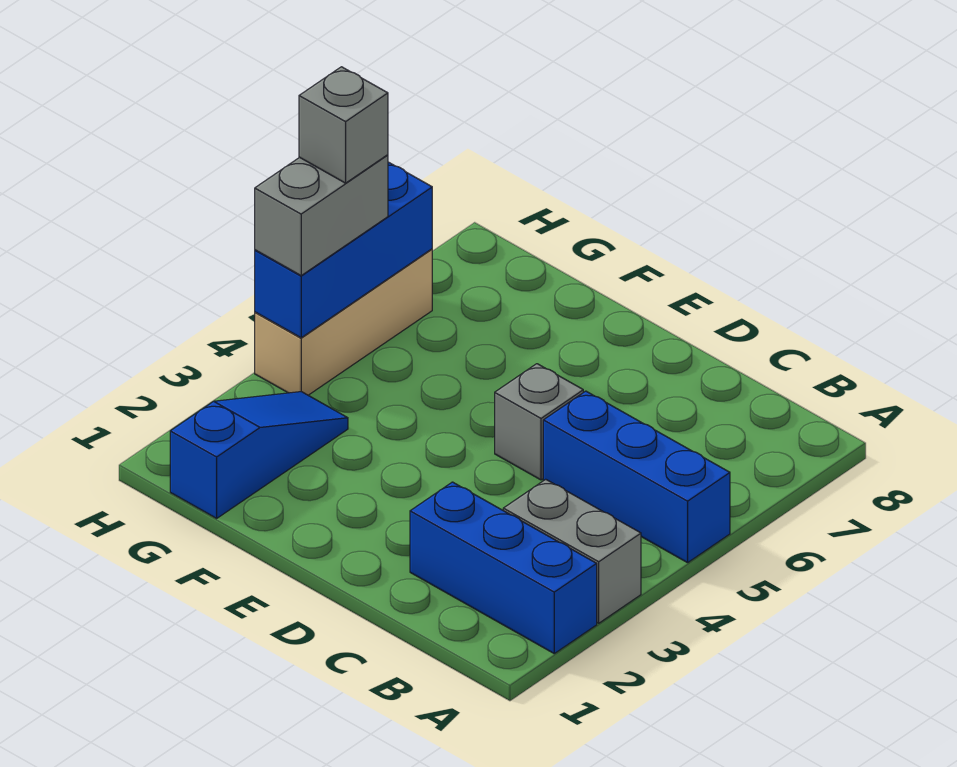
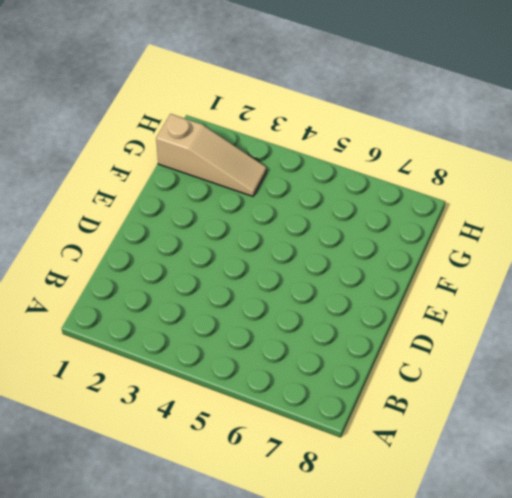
tan slope G1:G3 level 1 top 1 -> blue slope G1:G3 level 1 top 1
none -> blue brick A2:C2 level 1
none -> grey brick A3:B3 level 1

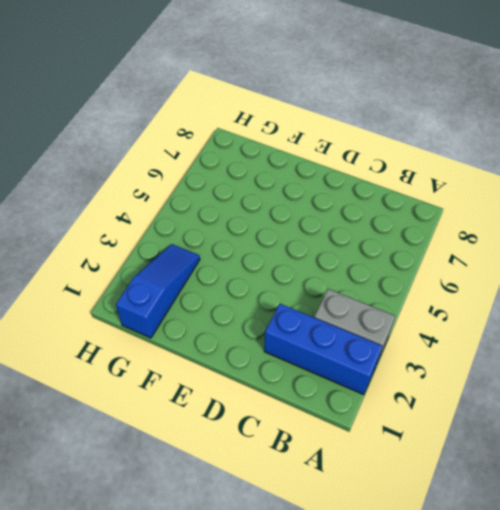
none -> blue brick A5:C5 level 1
none -> grey brick D5 level 1

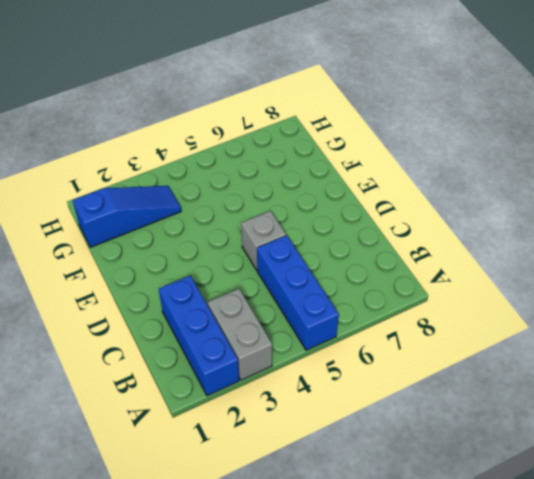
none -> tan brick H4:H6 level 1
none -> blue brick H4:H6 level 2

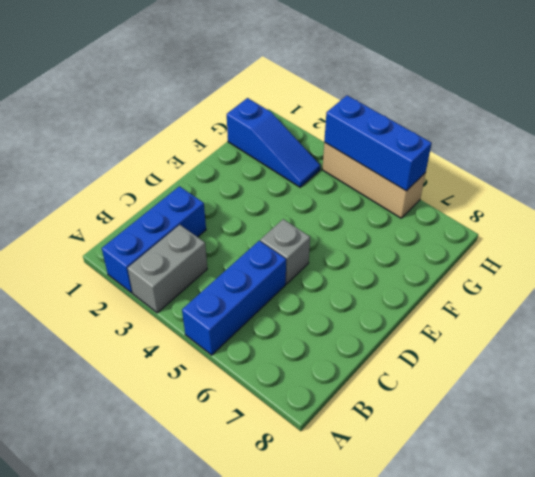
none -> grey brick H4:H5 level 3
none -> grey brick H5 level 4

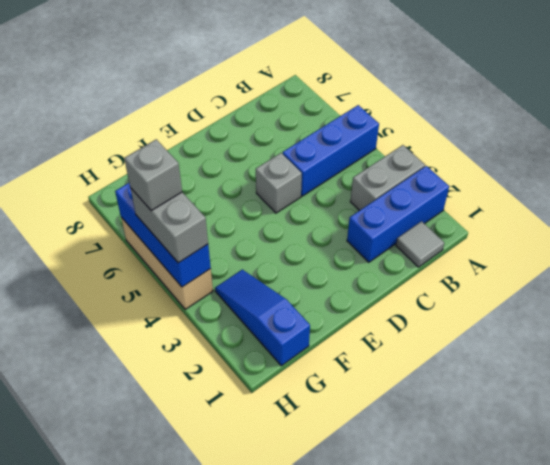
grey tile B1 level 1 -> none

